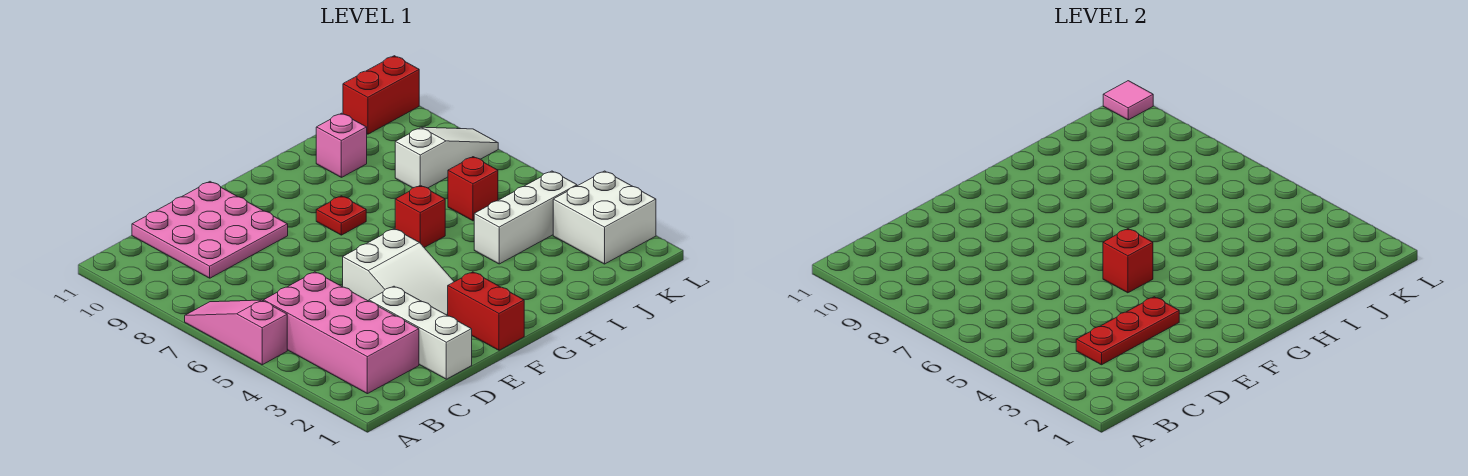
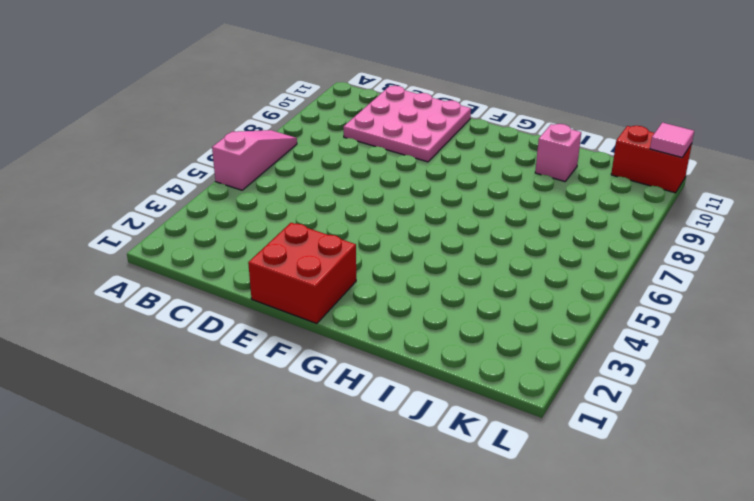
red brick E1:F2 level 1 -> red brick F1:F2 level 1
none -> pink brick B2:C5 level 1
none -> white brick D1:D3 level 1
none -> white slope E3:F5 level 1 top 5

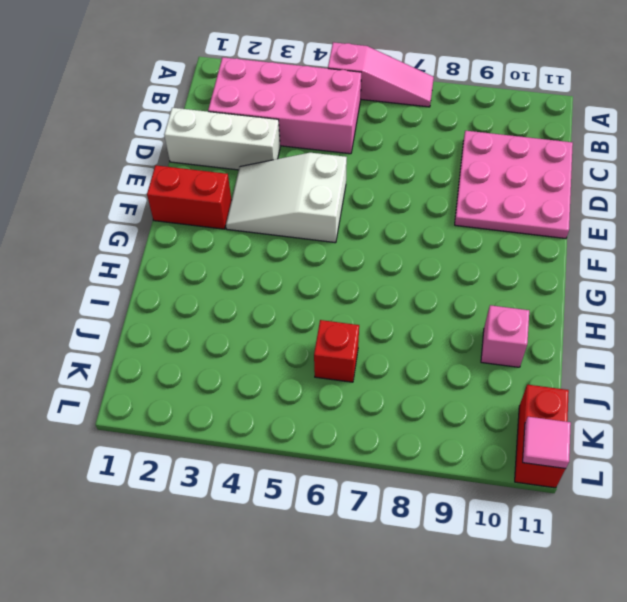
none -> red plate G8 level 1
none -> red brick H6 level 1
none -> white brick I4:K4 level 1

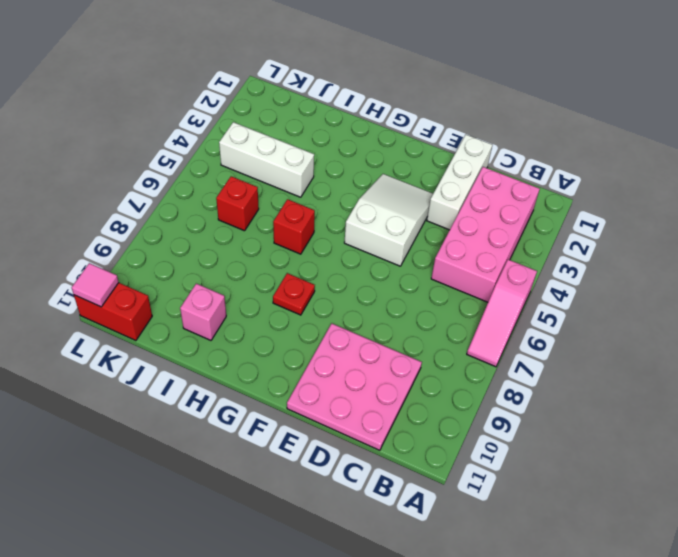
none -> red brick F1:F2 level 1
none -> white slope J8:L8 level 1 top J
none -> white brick K2:L3 level 1

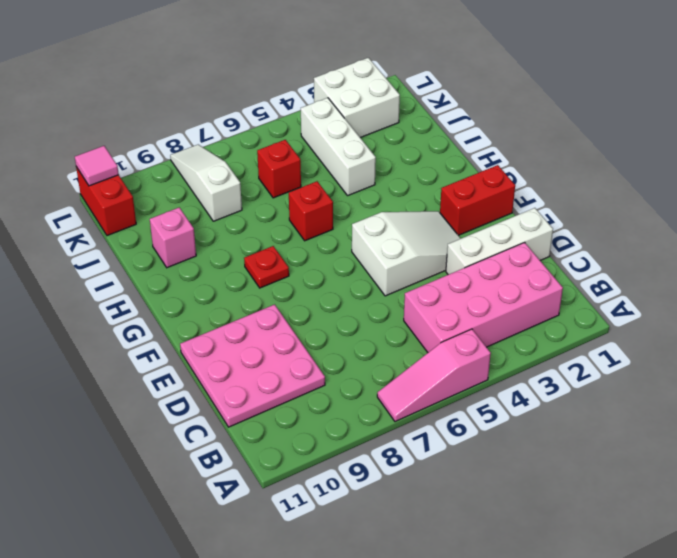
none -> red plate C3:E3 level 2
none -> red brick F5 level 2

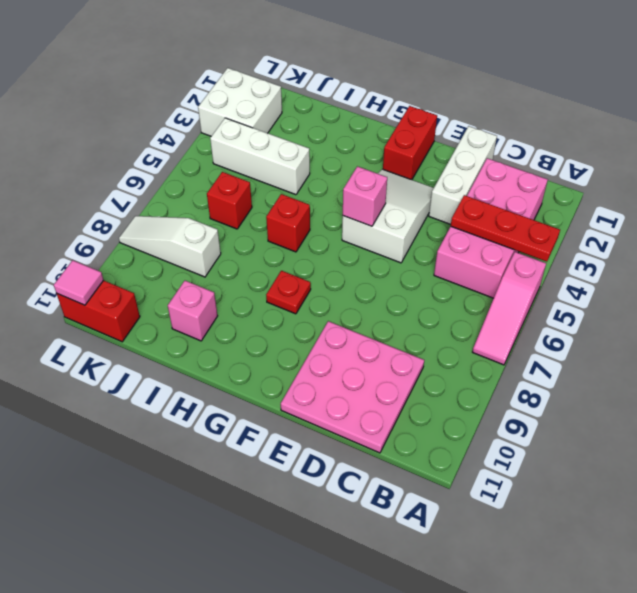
red plate A4:C4 level 2 -> red plate C3:E3 level 2
pink brick F5 level 2 -> red brick F5 level 2

